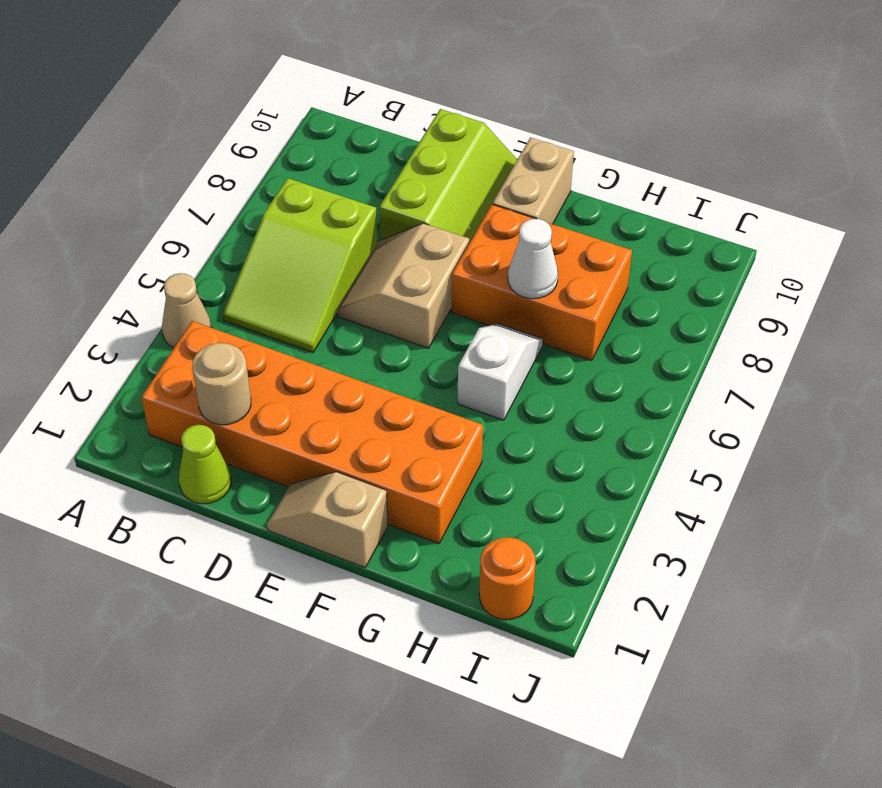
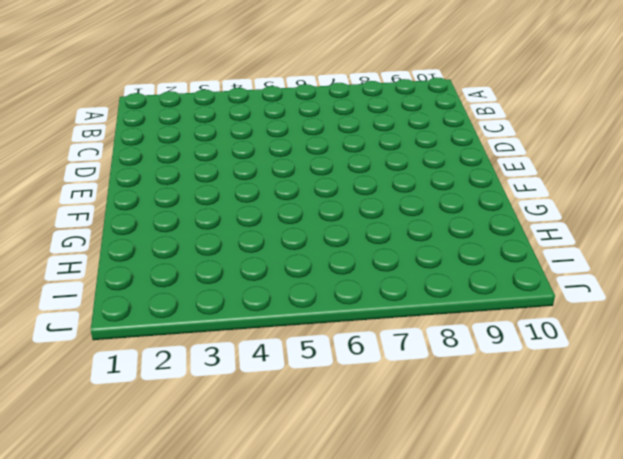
none -> tan cone A4 level 1
none -> orange brick B2:G3 level 1
none -> lime slope B5:C7 level 1 top 7

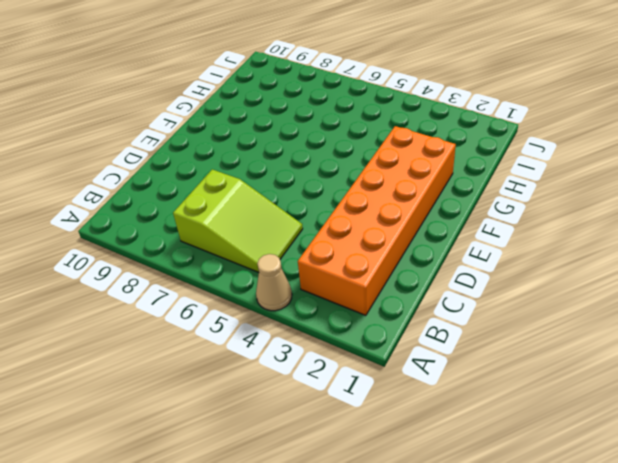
none -> lime cone C1 level 1
none -> tan slope D6:E7 level 1 top E
none -> lime slope D8:E10 level 1 top D

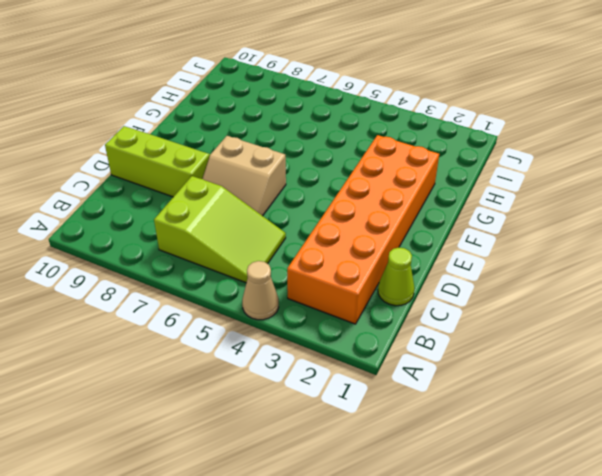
none -> tan slope E1:F1 level 1 top F
none -> orange brick F7:H8 level 1
none -> tan brick F9:F10 level 1

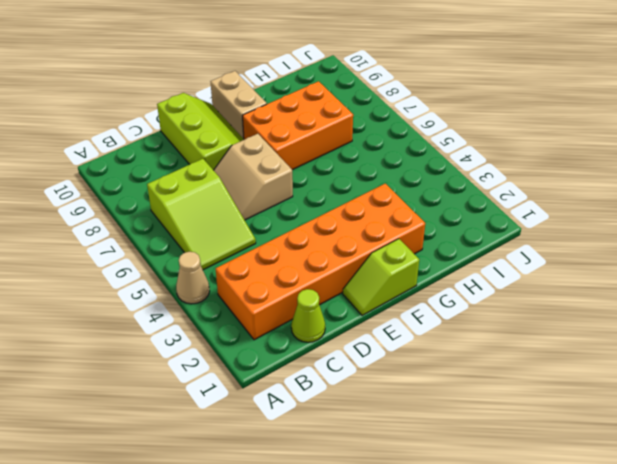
lime slope E1:F1 level 1 top F -> tan slope E1:F1 level 1 top F
none -> white slope G5:G6 level 1 top 5
none -> orange round brick I1 level 1
none -> tan round brick C2 level 2

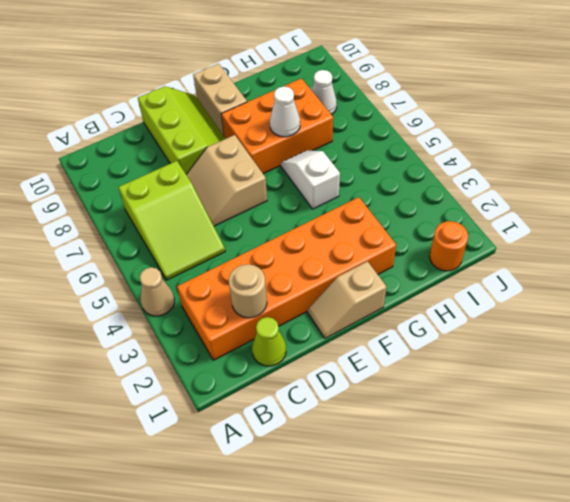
white cone I8 level 1 -> none

